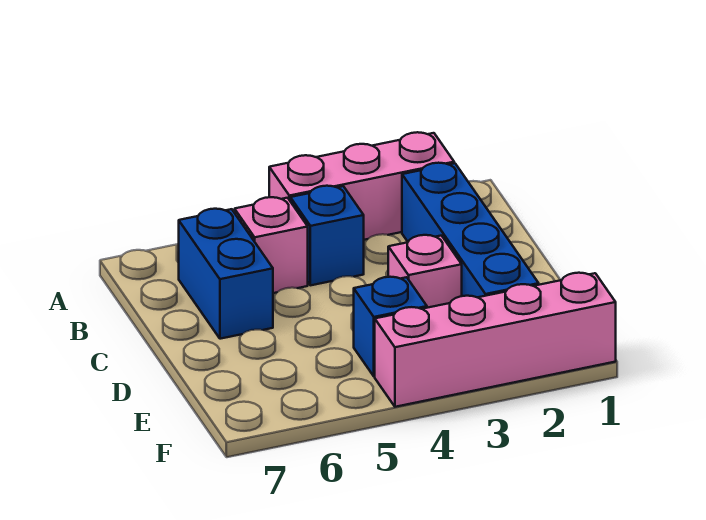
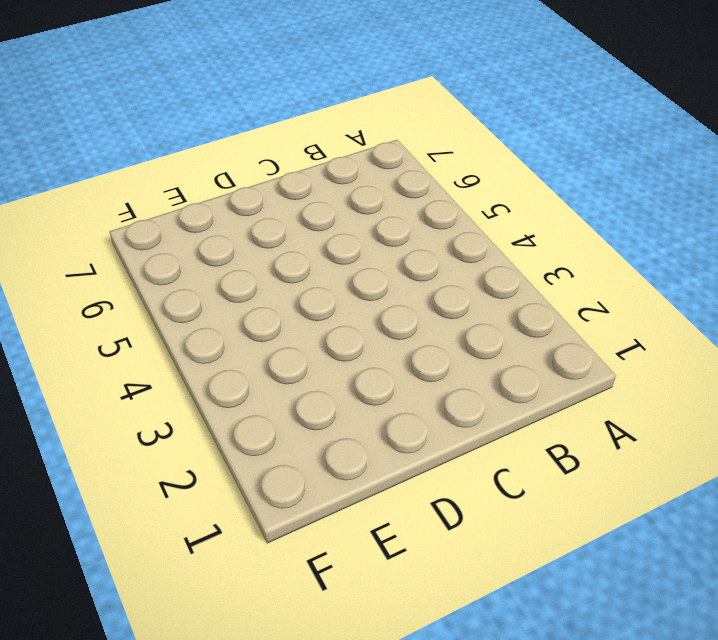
none -> pink brick A2:A4 level 1
none -> blue brick B2:E2 level 1

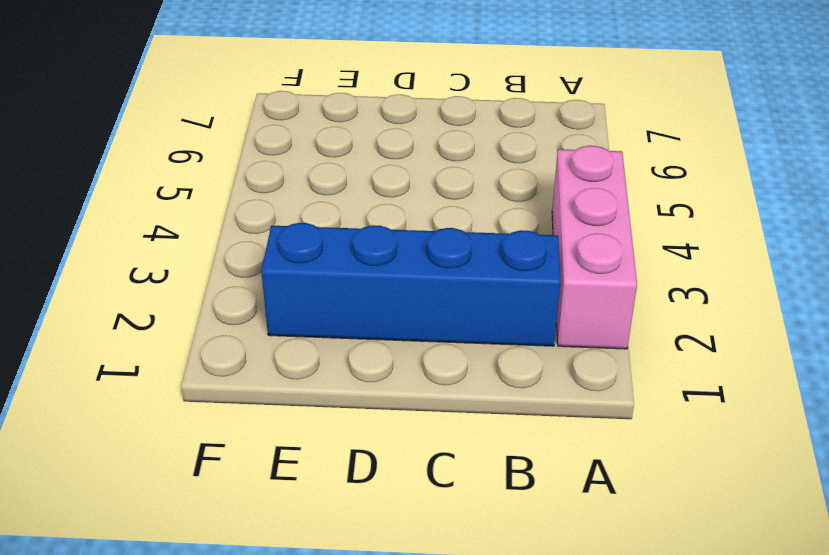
none -> blue brick B4 level 1
none -> pink brick B5 level 1

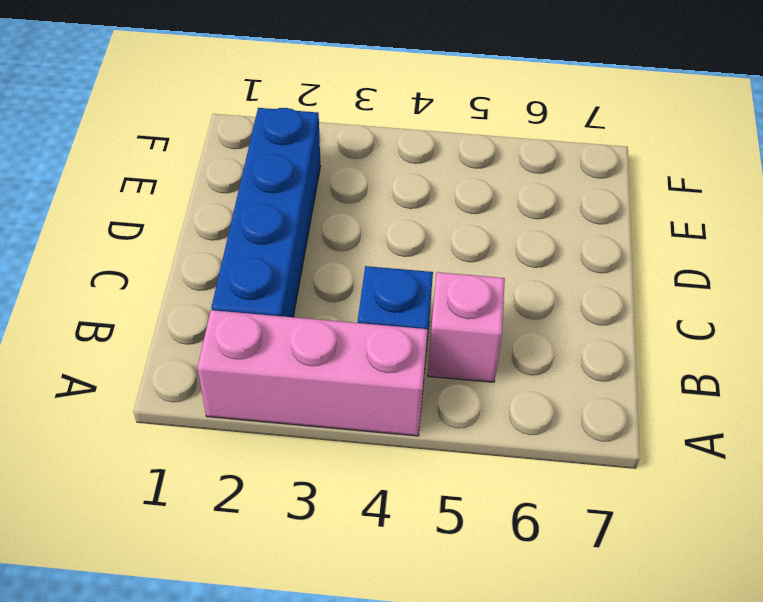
none -> blue brick B6:C6 level 1
none -> pink brick D3 level 1

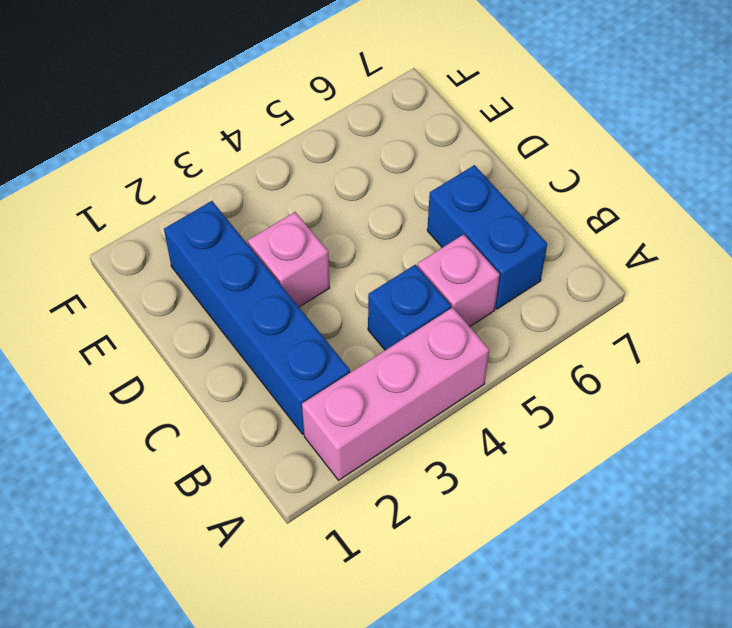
none -> blue brick E4 level 1
none -> pink brick F1:F4 level 1

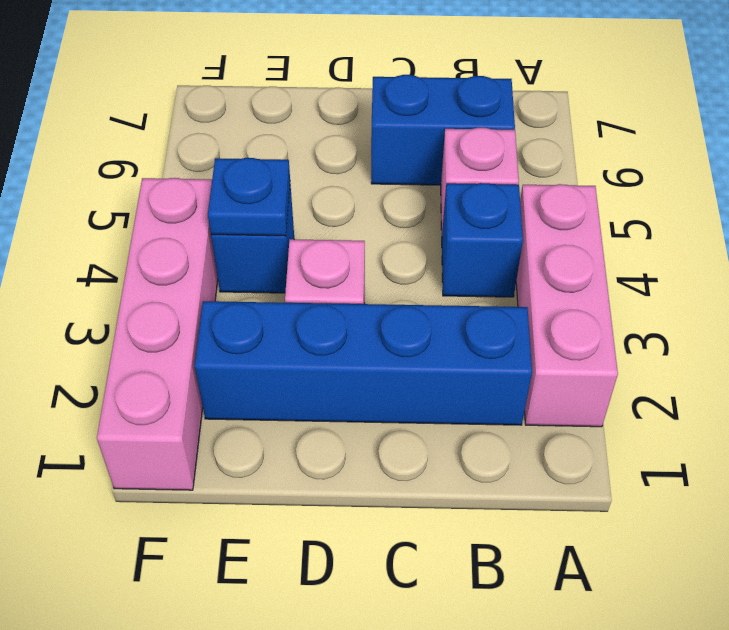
blue plate E4 level 2 -> none

